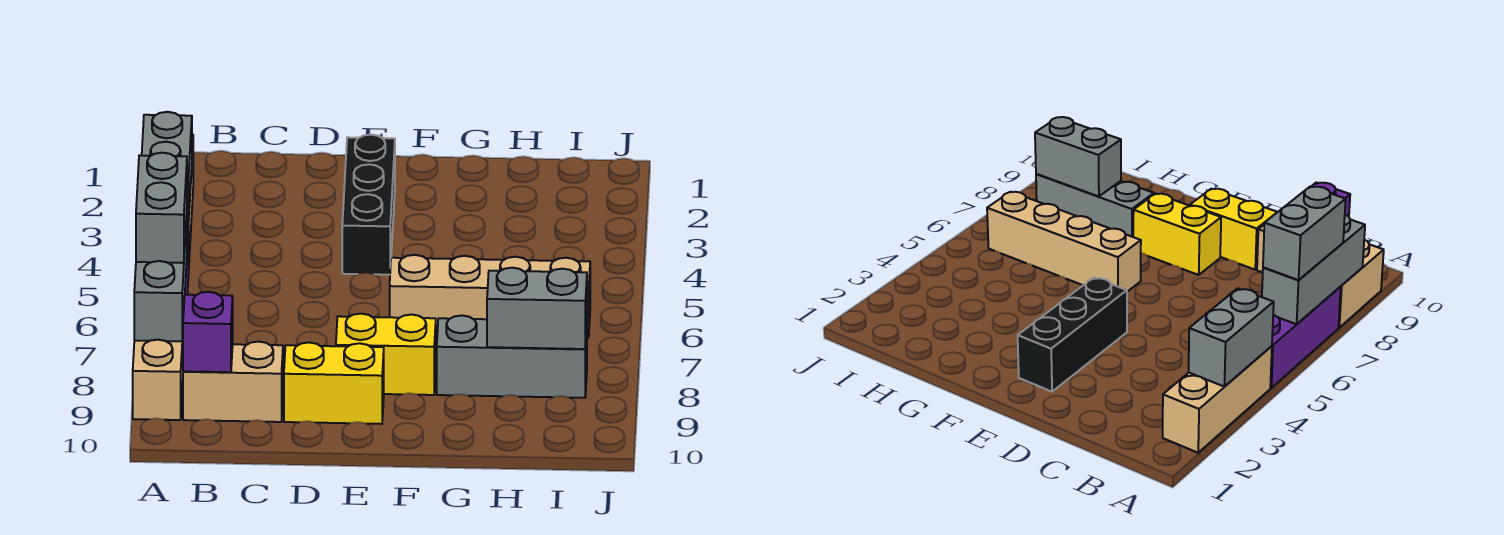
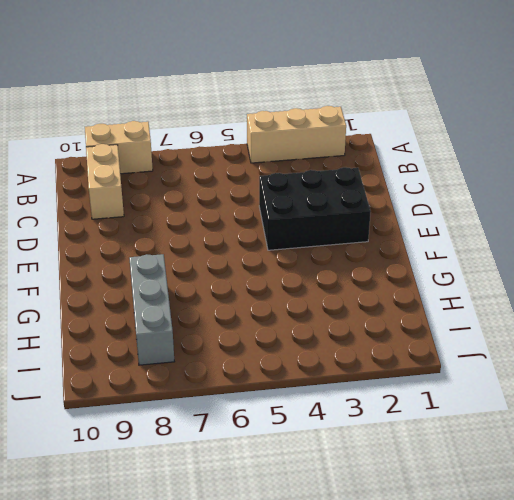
black brick D2:E4 level 1 -> black brick E2:E4 level 1
none -> purple brick A5:A7 level 1
none -> yellow brick D9:E9 level 1
none -> yellow brick E8:F8 level 1

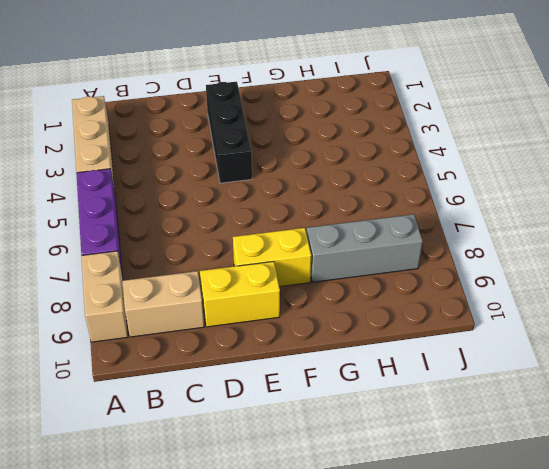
none -> tan brick F6:I6 level 1
none -> grey brick A3:A4 level 2
none -> grey brick A6:A8 level 2

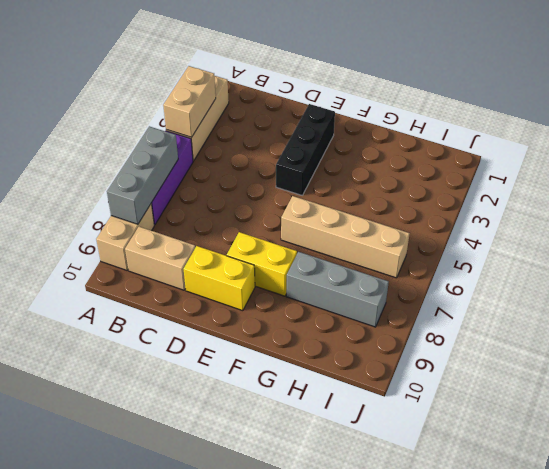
tan brick A3:A4 level 2 -> grey brick A3:A4 level 2
none -> purple brick B9 level 2
none -> grey brick H8:I8 level 2
none -> grey brick A6:A7 level 3

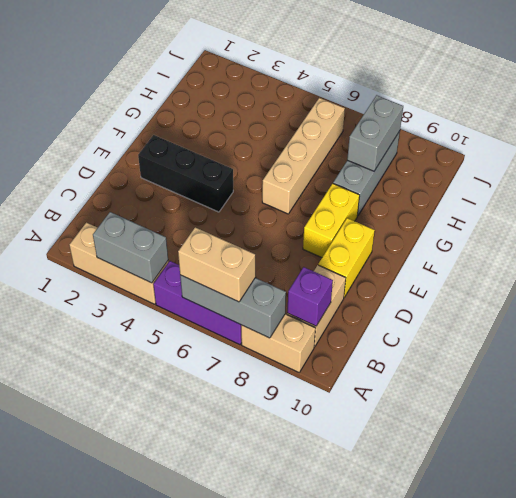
tan brick A6:A7 level 3 -> grey brick A6:A7 level 3

